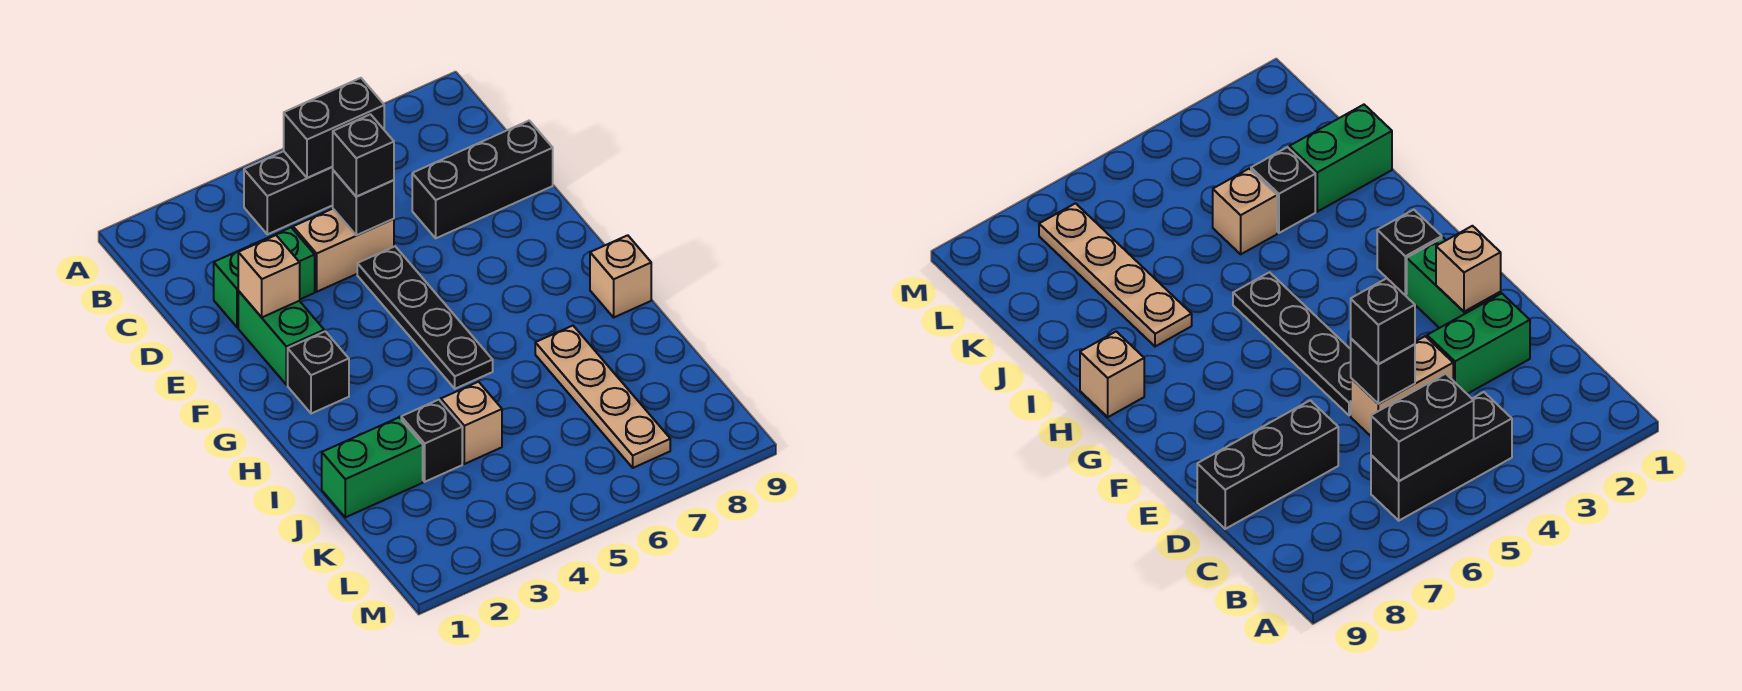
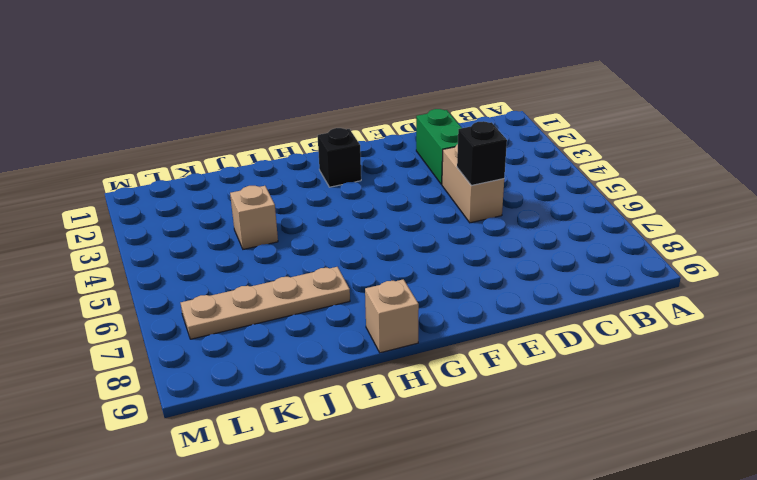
none -> black brick B4:B6 level 1
none -> black brick D7:D9 level 1
none -> green brick E2:F2 level 1

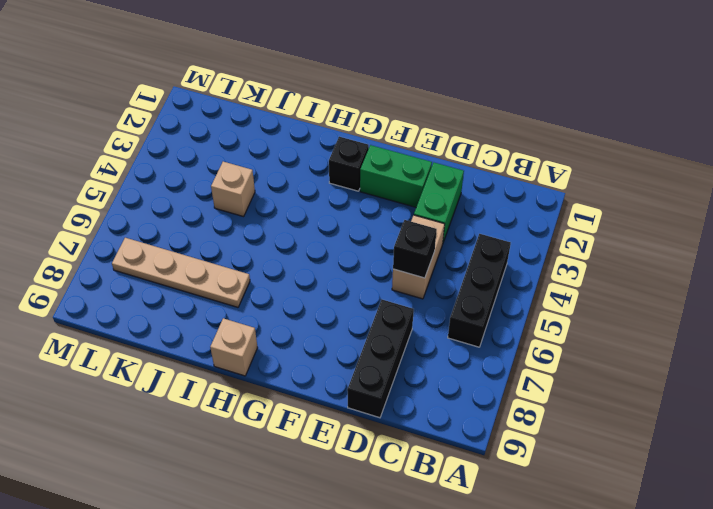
none -> black plate E5:H5 level 1
none -> green brick J1:J2 level 1
none -> black brick J3 level 1

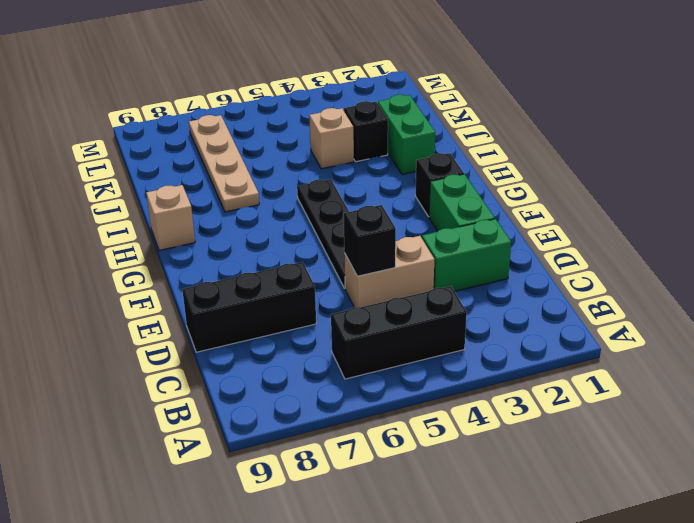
green brick I2:J2 level 1 -> green brick J1:J2 level 1
none -> black brick B5:B6 level 2
none -> tan brick E2 level 2
none -> black brick D5 level 3

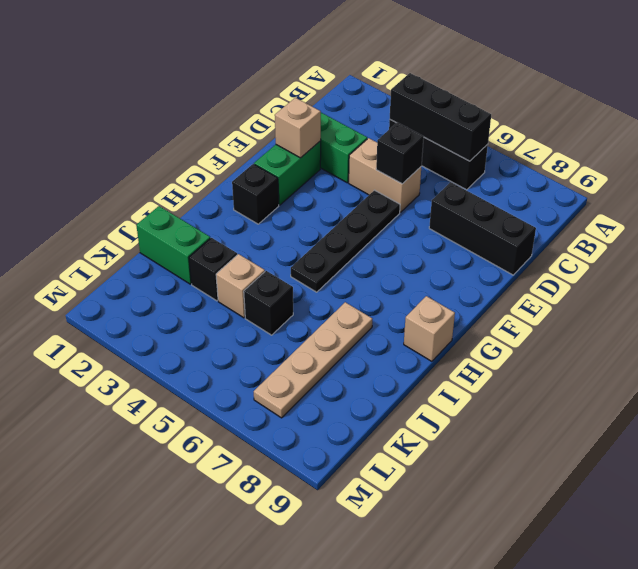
black brick B4:B6 level 2 -> black brick B5:B6 level 2
black brick J5 level 1 -> black brick D5 level 3

